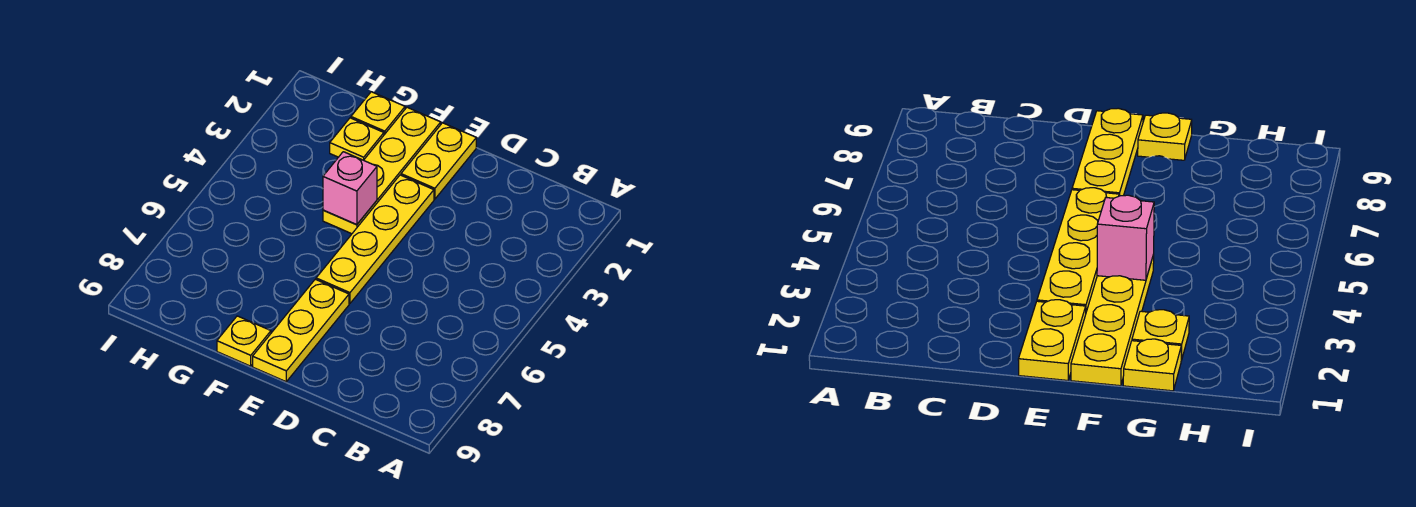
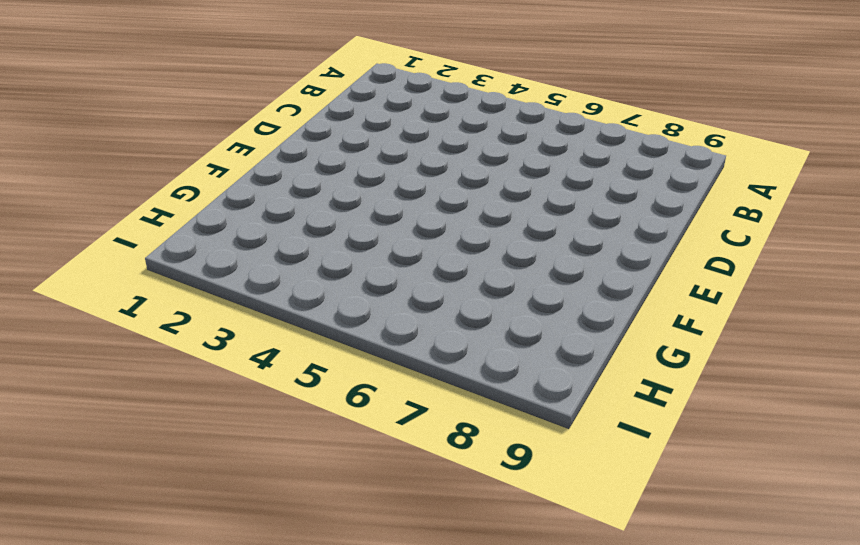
none -> yellow plate E1:E2 level 1
none -> yellow plate E3:E6 level 1

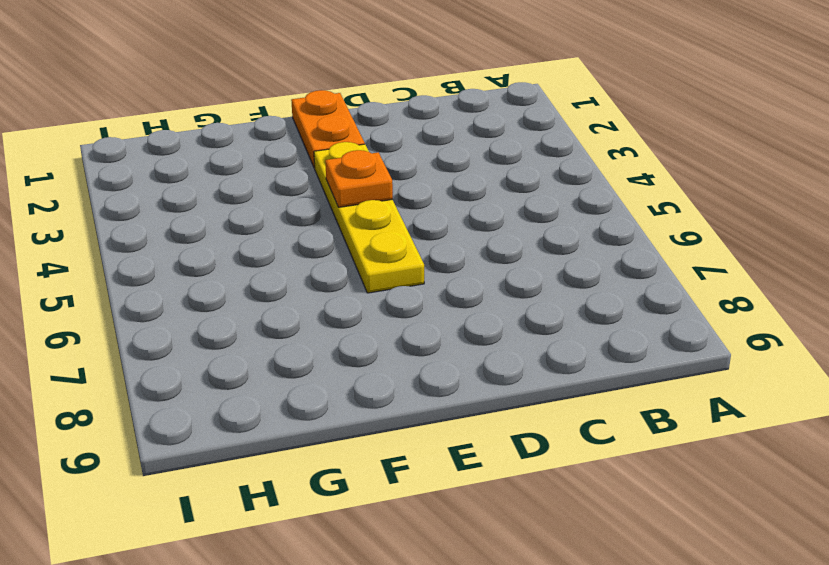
orange plate E1:E2 level 1 -> yellow plate E1:E2 level 1
orange plate E4 level 2 -> none
none -> yellow plate E7:E9 level 1
none -> yellow plate F1:F4 level 1

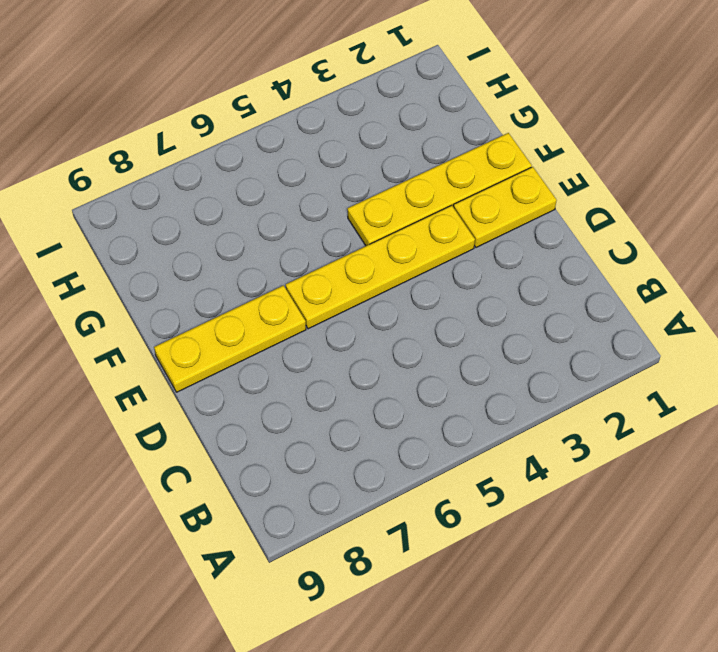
none -> yellow plate F9 level 1
none -> yellow plate G1 level 1

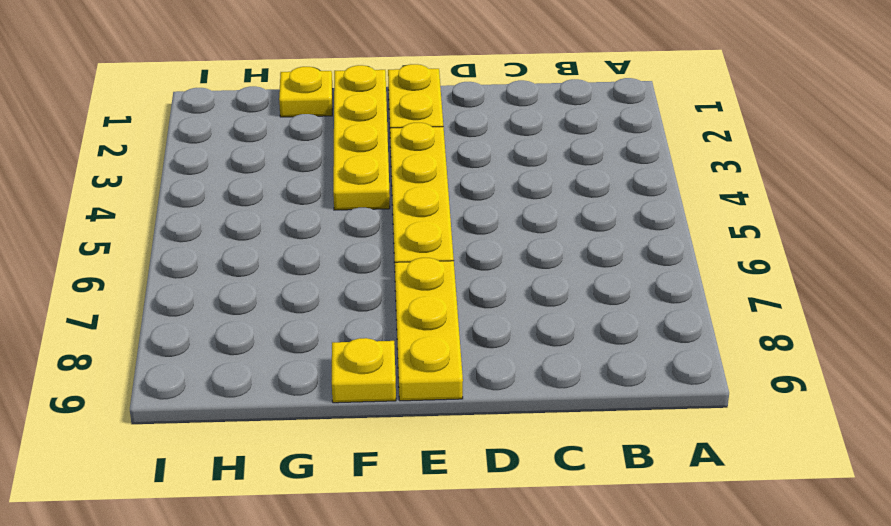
none -> yellow plate G2 level 1
none -> pink brick F4 level 2

